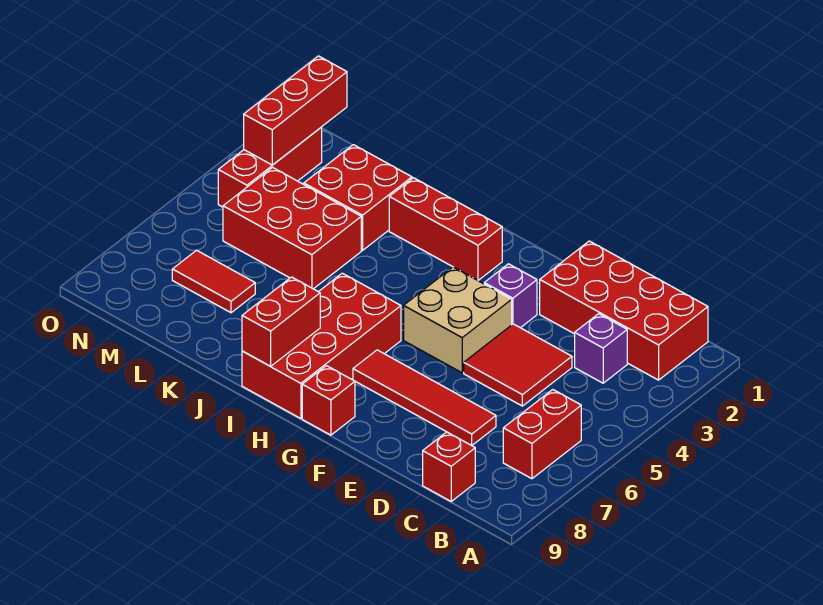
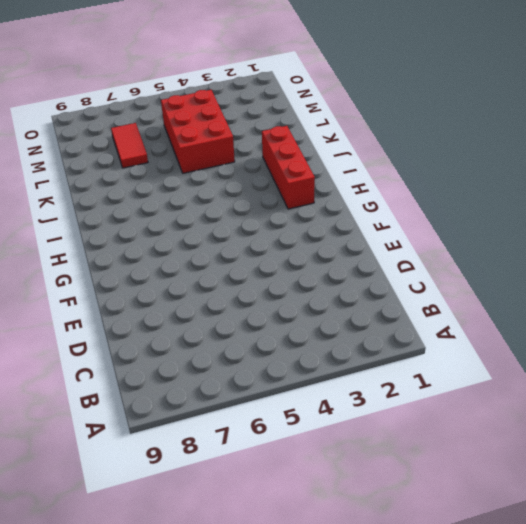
none -> red brick B1:E2 level 1
none -> red brick B6:B7 level 1
none -> purple brick C3 level 1

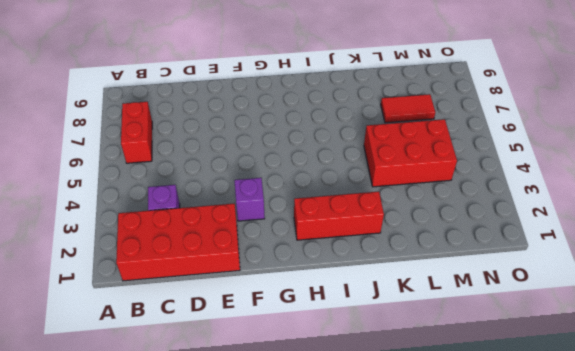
none -> red brick C9 level 1
none -> red tile D4:E5 level 1
none -> red tile D7:G7 level 1

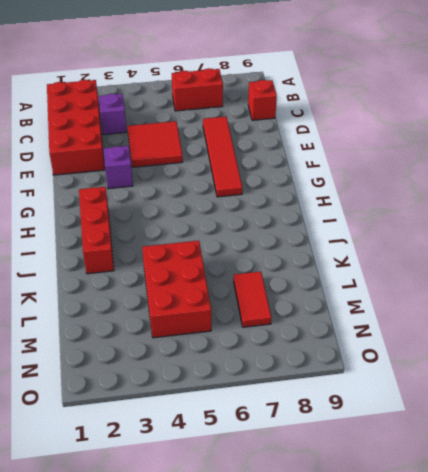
none -> tan brick F4:G5 level 1
none -> red brick G9 level 1
none -> red brick H6:I9 level 1

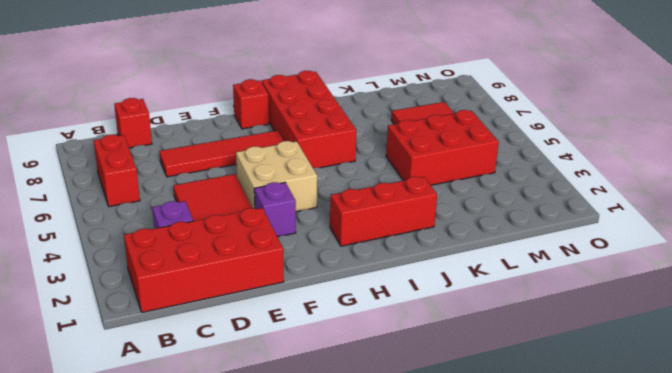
none -> red brick K2:L3 level 1
none -> red brick N2:N4 level 1
none -> red brick I8:I9 level 2

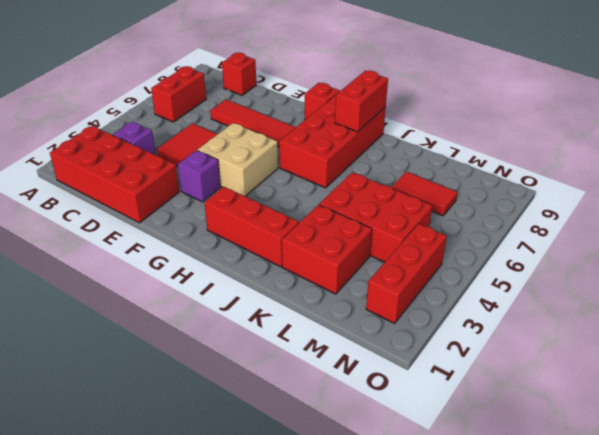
none -> red brick N1:N3 level 2

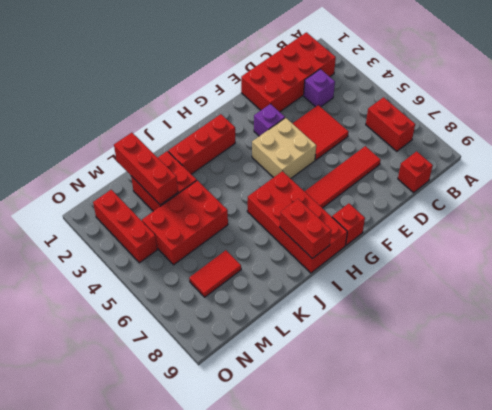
red brick L1:L3 level 2 -> red brick N1:N3 level 2

